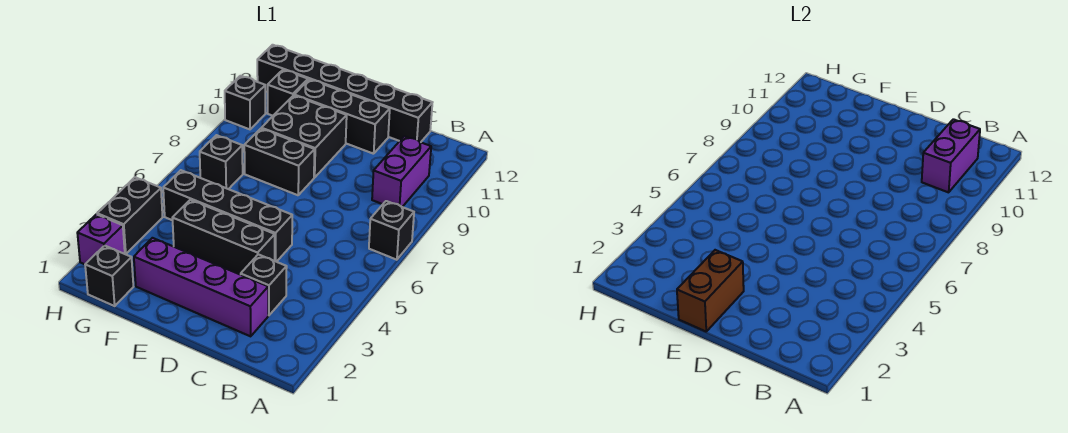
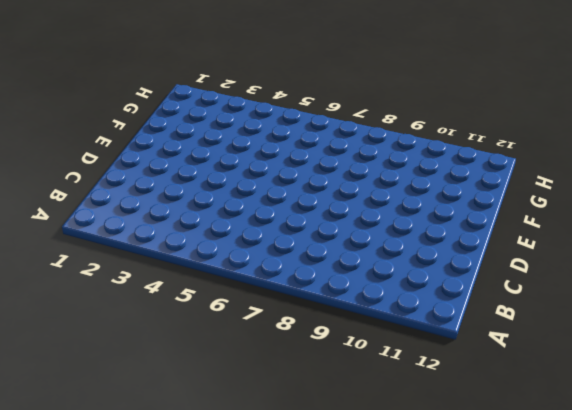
none -> black brick A7 level 1
none -> purple brick B9:B10 level 1
none -> purple brick C2:F2 level 1

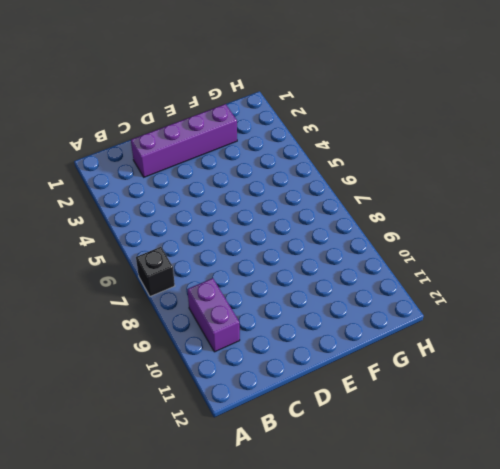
none -> black brick C3 level 1
none -> black brick C12:H12 level 1
none -> black brick D4:F4 level 1

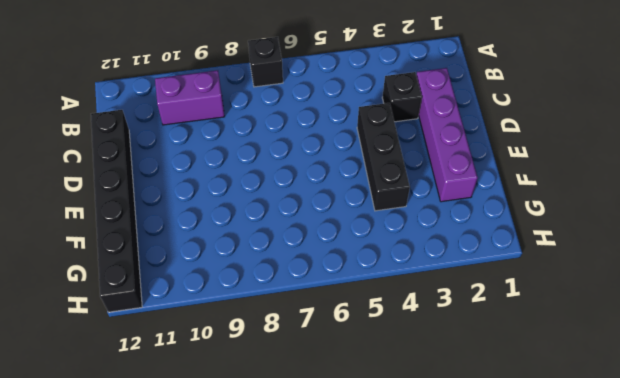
none -> black brick D5:G5 level 1
none -> black brick D11:F11 level 1
none -> black brick E8:F8 level 1

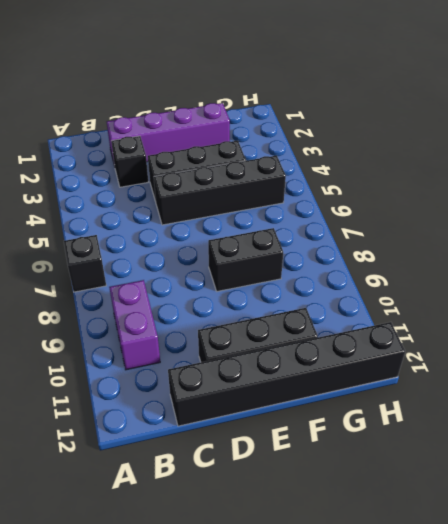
none -> black brick E9:F10 level 1
none -> black brick G1 level 1
none -> black brick G7 level 1

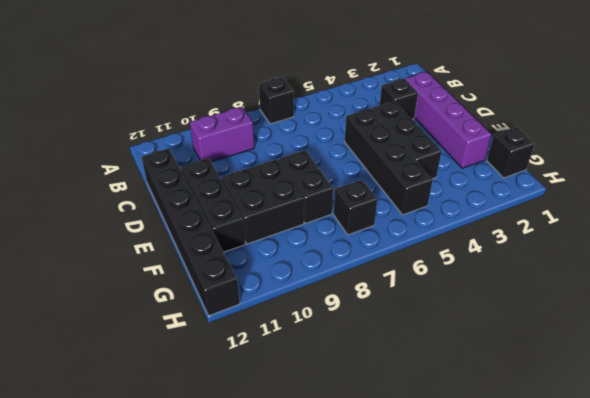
none -> black brick G11 level 1
none -> purple brick H2 level 1
none -> black brick H3:H4 level 1

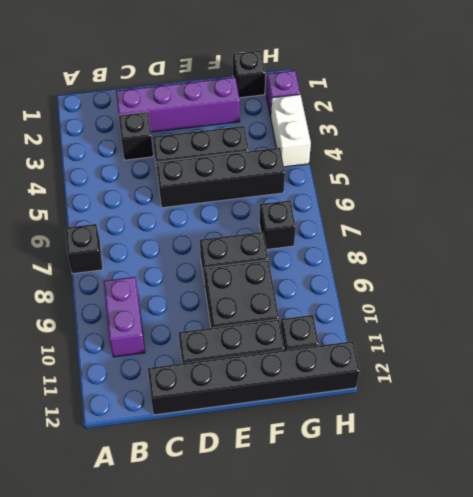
white brick H3:H4 level 1 -> black brick H3:H4 level 1
none -> black brick H10 level 1
none -> purple brick B10:B11 level 2
none -> brown brick E1:E2 level 2

